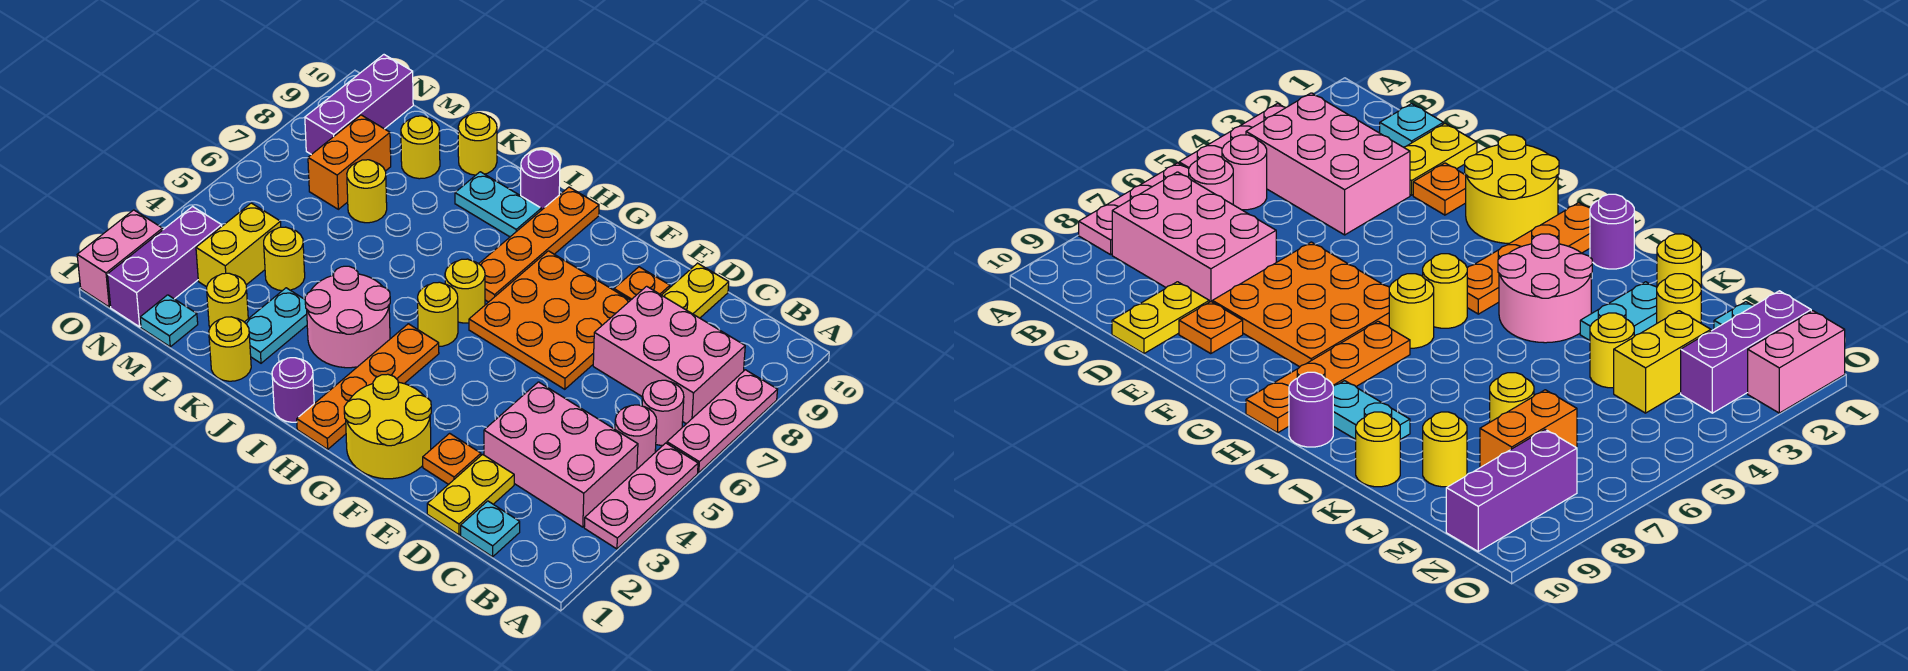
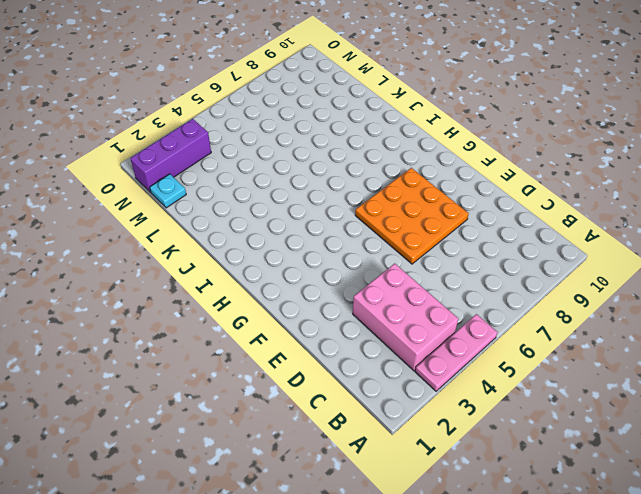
none -> pink plate A6:A8 level 1
none -> pink round brick B5 level 1
none -> pink round brick B6 level 1
none -> pink brick B7:D8 level 1

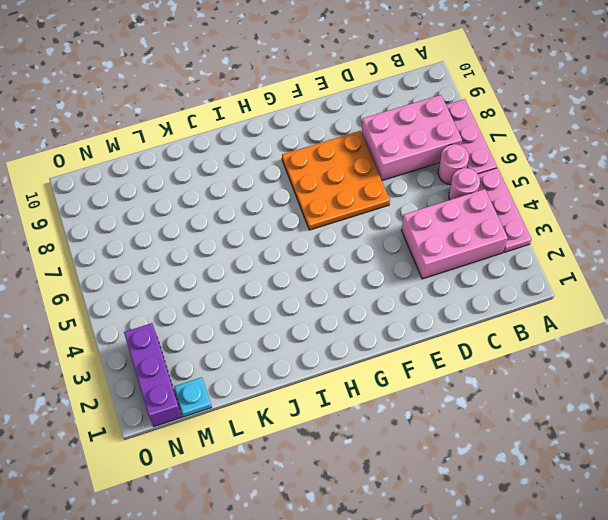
none -> cyan plate C1 level 1
none -> yellow plate D1:D2 level 1
none -> yellow plate D9:D10 level 1
none -> orange plate E2 level 1

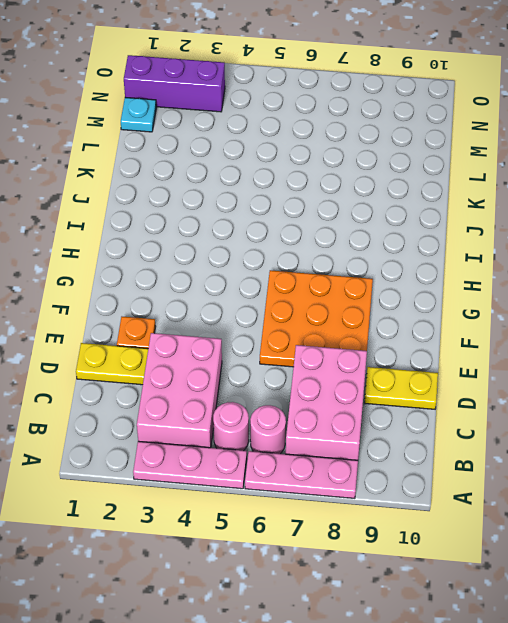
none -> cyan plate C1 level 1
none -> orange plate E9 level 1
none -> yellow round brick F1:G2 level 1
none -> orange plate H1:H4 level 1

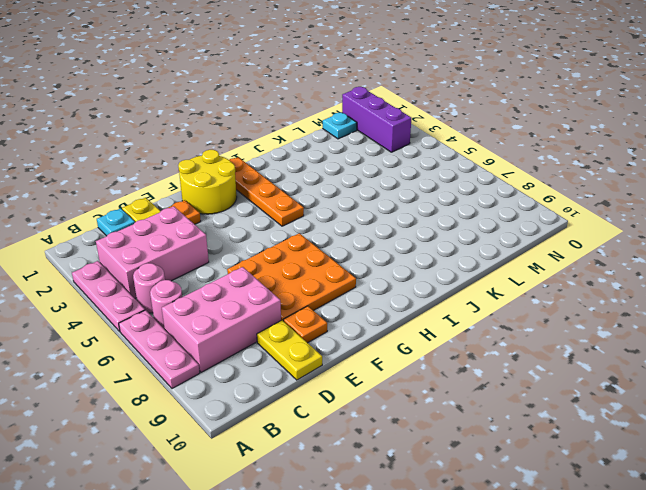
none -> yellow round brick H5 level 1
none -> yellow round brick H6 level 1
none -> orange plate H7:H10 level 1
none -> purple round brick I1 level 1

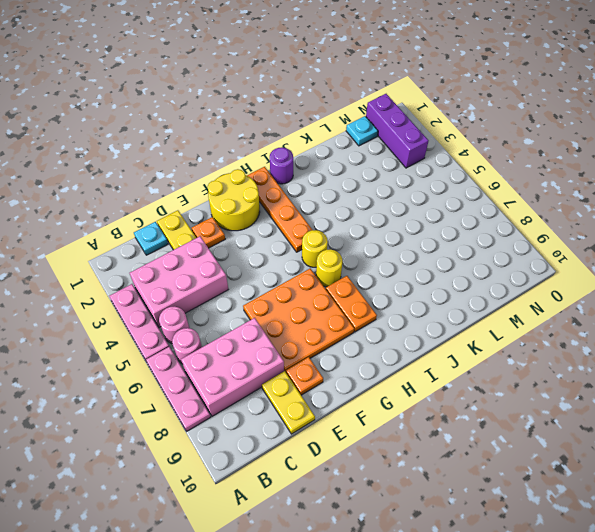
orange plate H7:H8 level 1 -> orange plate H7:H10 level 1
none -> pink round brick I3:J4 level 1
none -> cyan plate I9:J9 level 1
none -> purple round brick I10 level 1
none -> yellow round brick K1 level 1

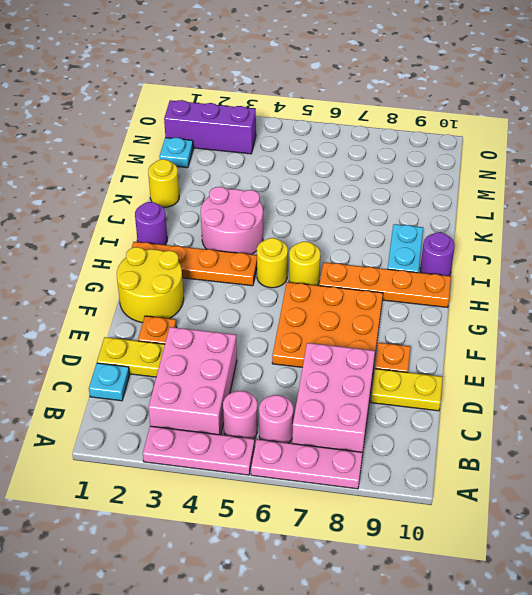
none -> cyan plate K2:K3 level 1
none -> yellow round brick K10 level 1
none -> yellow round brick L2 level 1
none -> yellow round brick L4 level 1

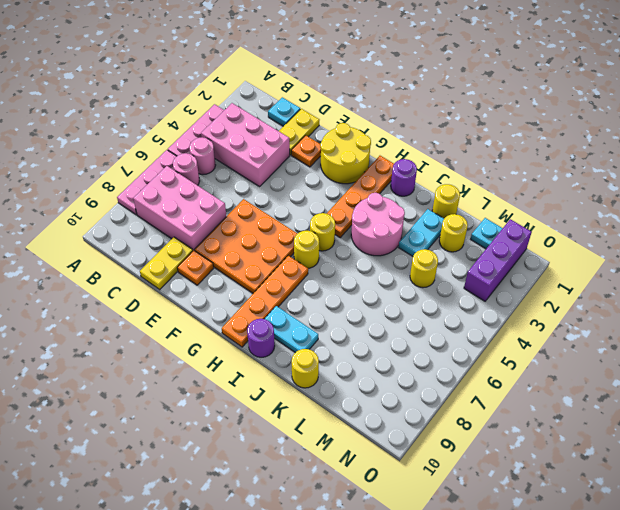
none -> yellow round brick L7 level 1
none -> yellow round brick L9 level 1
none -> yellow brick M3:M4 level 1
none -> orange brick M7:M8 level 1

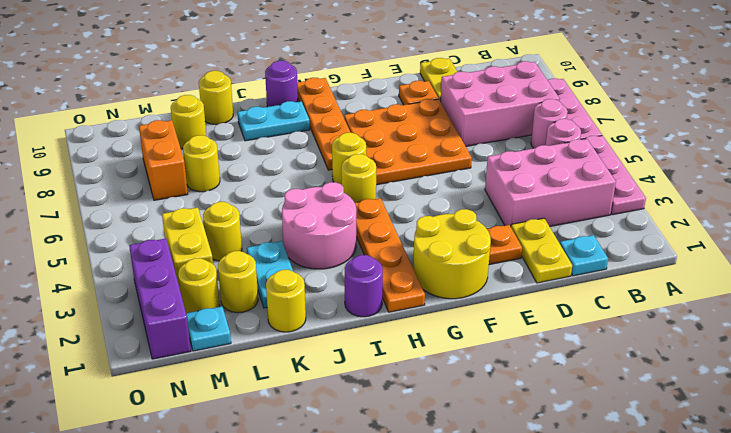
yellow round brick M2 level 1 -> none
none -> purple brick N8:N10 level 1
none -> pink brick O1:O2 level 1

